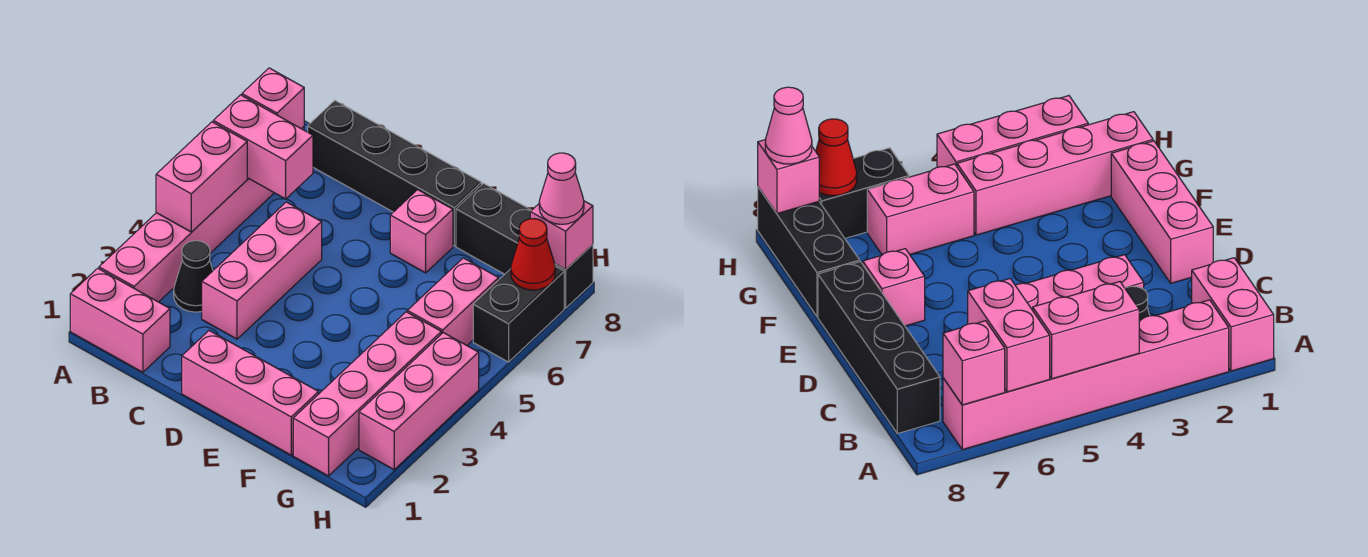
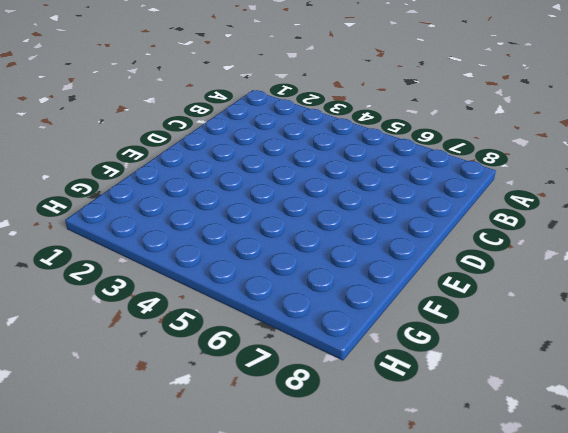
none -> pink brick A1:B1 level 1
none -> pink brick A2:A7 level 1
none -> black cone B3 level 1

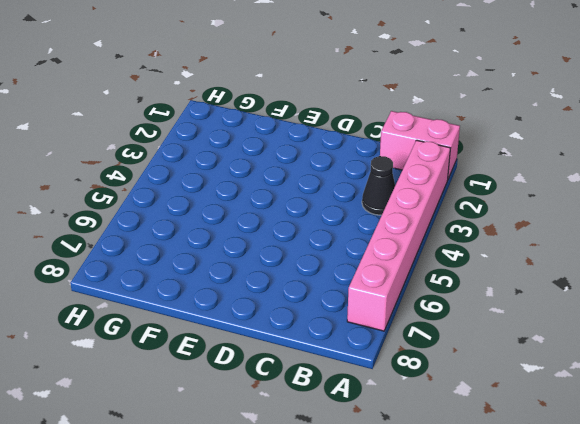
none -> black brick B8:E8 level 1
none -> pink brick C3:C5 level 1
none -> pink brick D1:F1 level 1

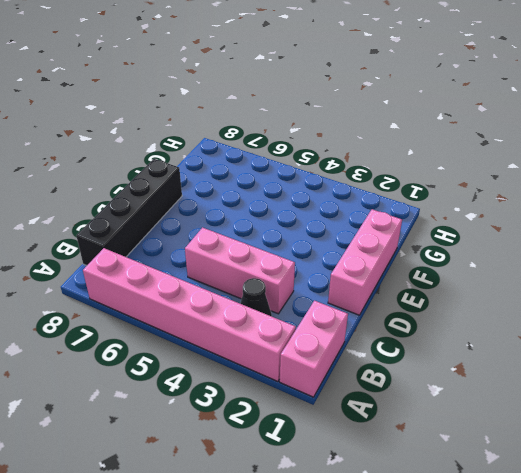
none -> pink brick E7 level 1
none -> black brick F8:H8 level 1
none -> pink brick G1:G4 level 1

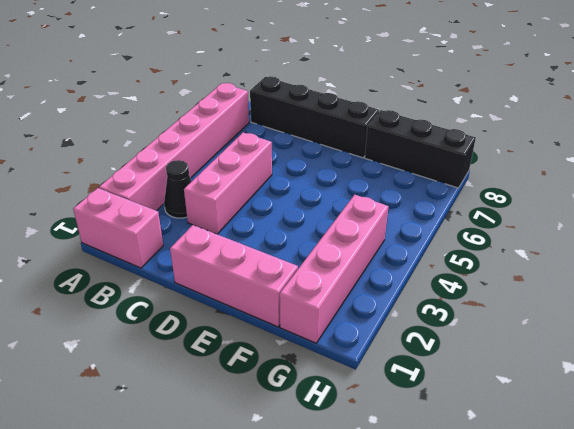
none -> pink brick E7 level 1
none -> pink brick G5:G6 level 1
none -> pink brick H2:H4 level 1

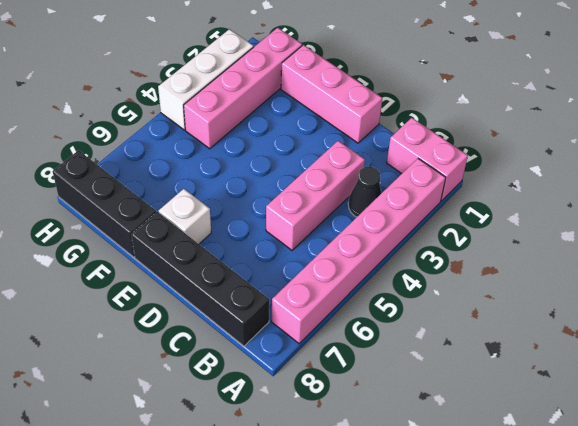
white brick E7 level 1 -> pink brick E7 level 1
white brick H2:H4 level 1 -> pink brick H2:H4 level 1
none -> pink brick G5:G6 level 1
none -> black brick H6:H7 level 1
none -> pink brick A4:A5 level 2

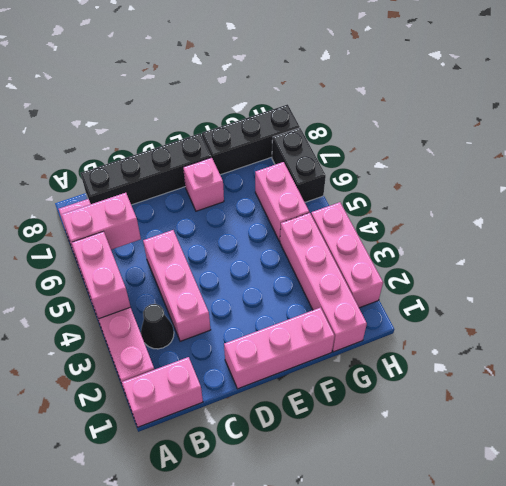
none -> pink brick A7 level 2
none -> red cone H7 level 2
none -> pink brick H8 level 2

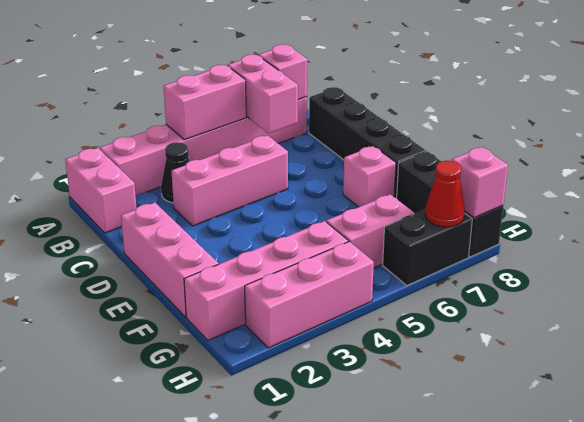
none -> pink cone H8 level 3

